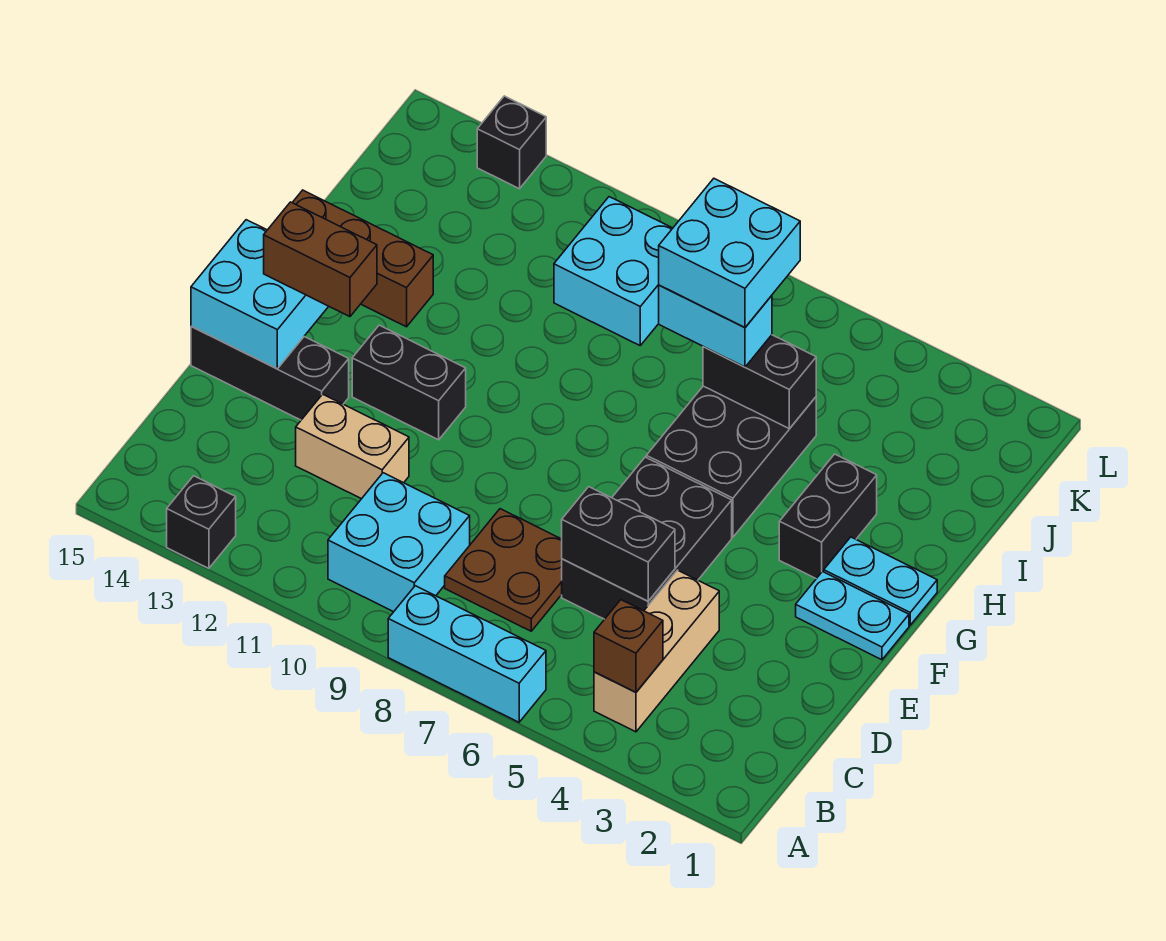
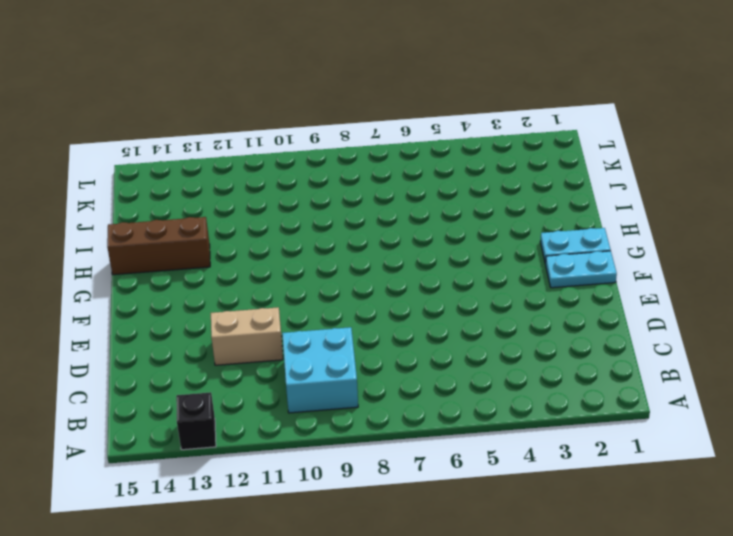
none -> cyan brick A6:A8 level 1
none -> tan brick B4:D4 level 1
none -> brown plate C7:D8 level 1

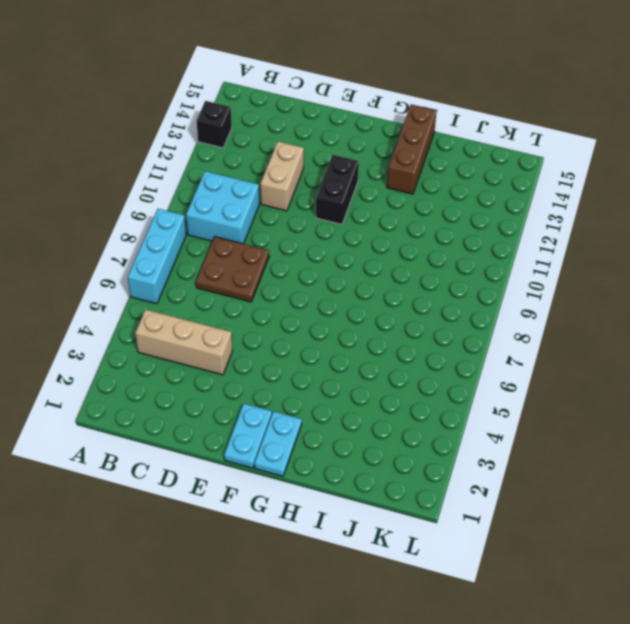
none -> black brick D5:F6 level 1
none -> black brick E13:E15 level 1
none -> black brick G3:H3 level 1

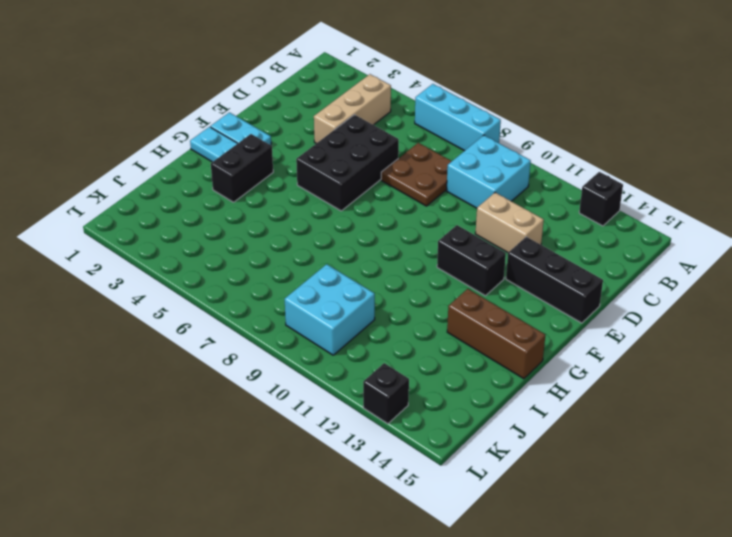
none -> black brick G5:I6 level 1
none -> brown brick B4 level 2
none -> black brick D5:D6 level 2

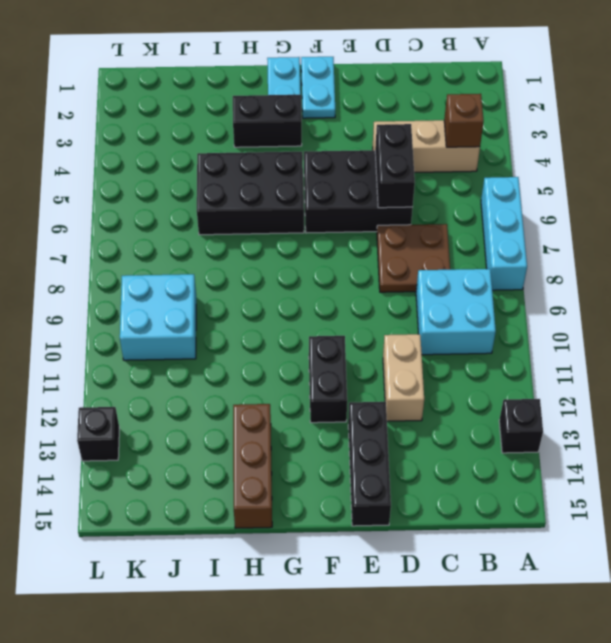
none -> cyan brick E14:F15 level 2
none -> black brick I5:I6 level 2
none -> brown brick F13:F14 level 3

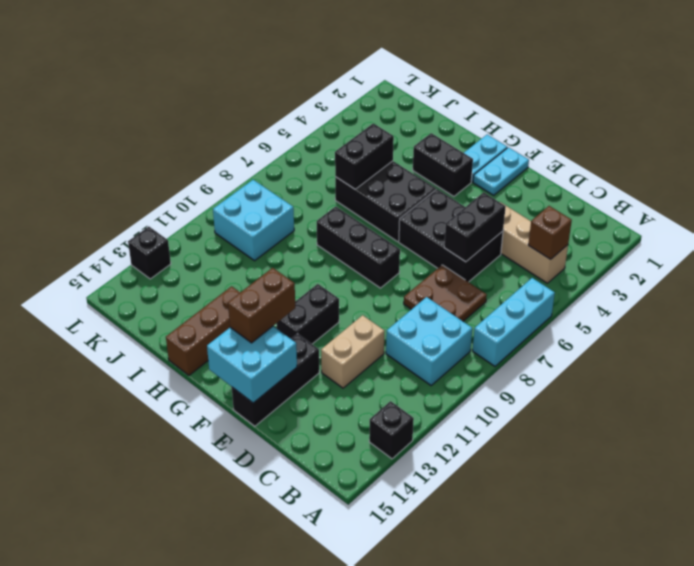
black brick F8:H8 level 1 -> none
none -> cyan brick I6:I7 level 3
none -> cyan brick I6:J7 level 4

